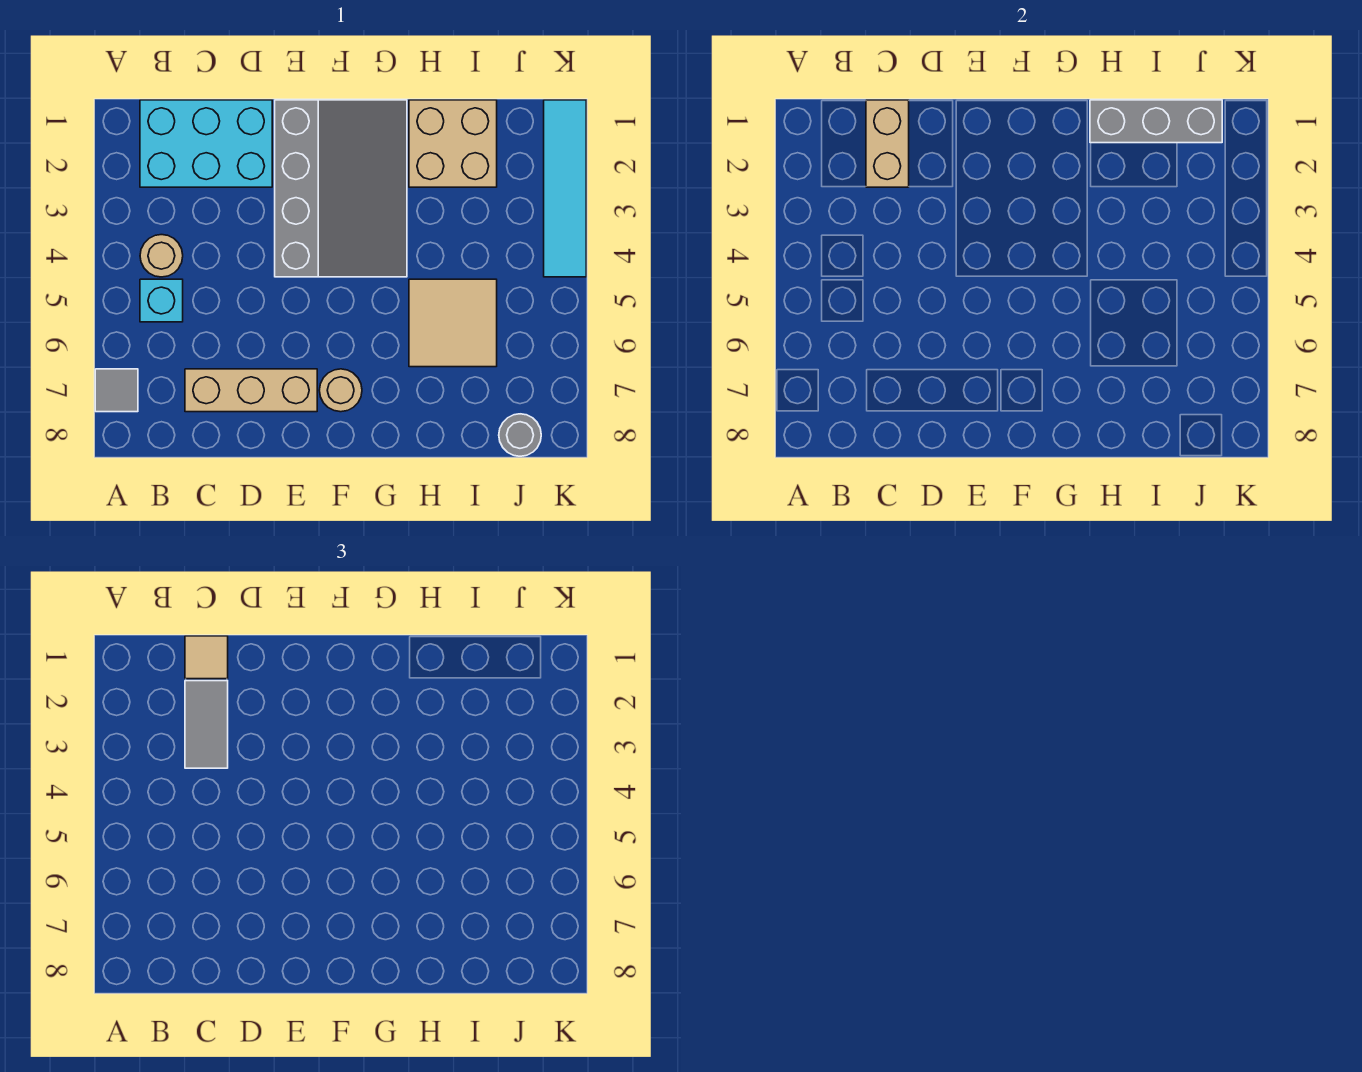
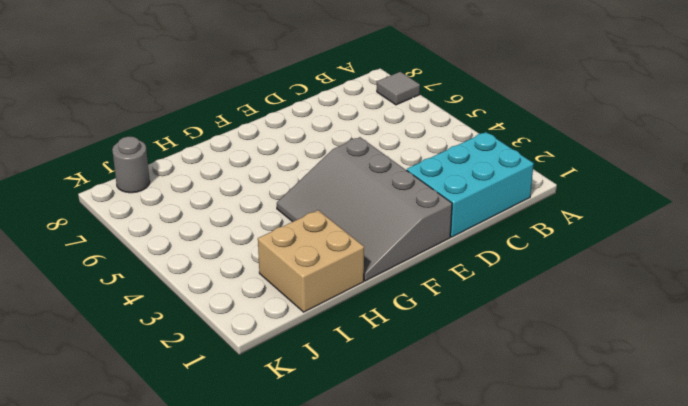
none -> tan round brick B4 level 1
none -> cyan brick B5 level 1
none -> tan brick C7:E7 level 1

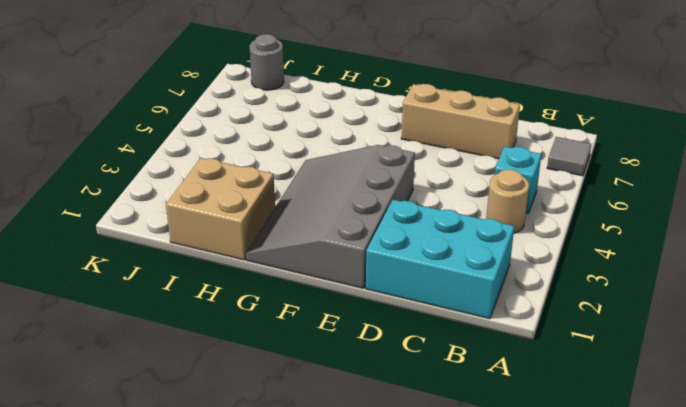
none -> tan round brick F7 level 1
none -> tan tile H5:I6 level 1
none -> cyan tile K1:K4 level 1

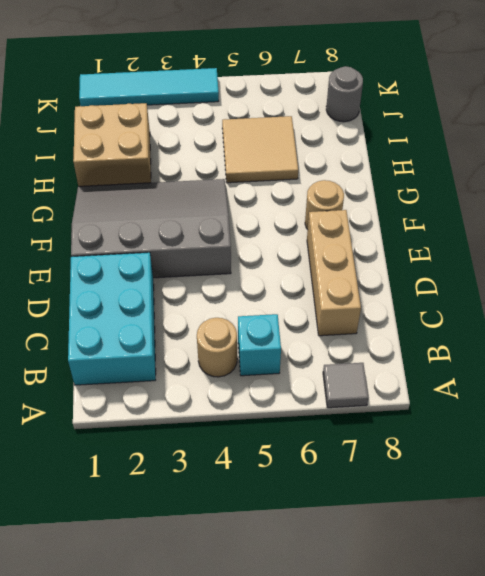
none -> tan brick C1:C2 level 2
none -> grey brick H1:J1 level 2
none -> tan tile C1 level 3

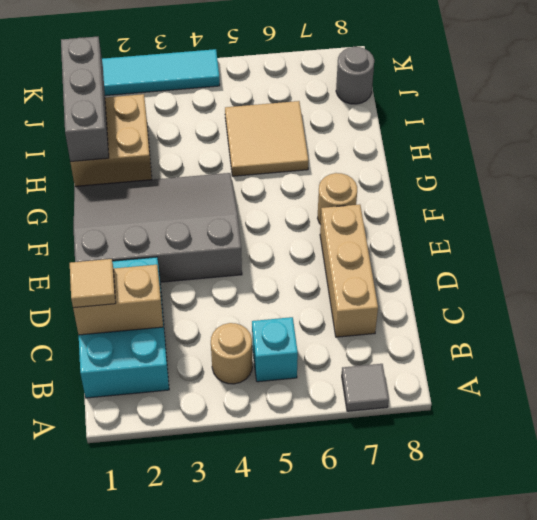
none -> grey tile C2:C3 level 3

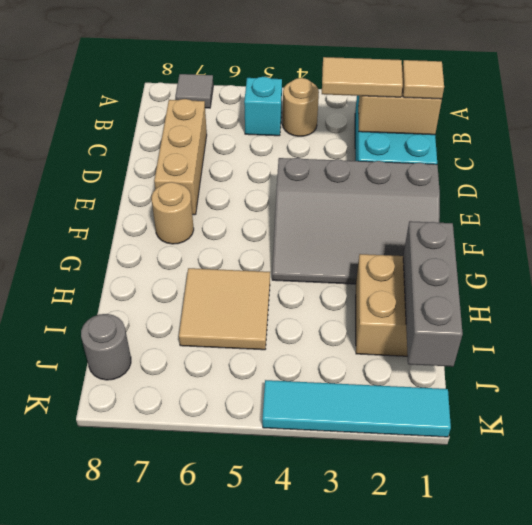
tan tile C2:C3 level 3 -> grey tile C2:C3 level 3

